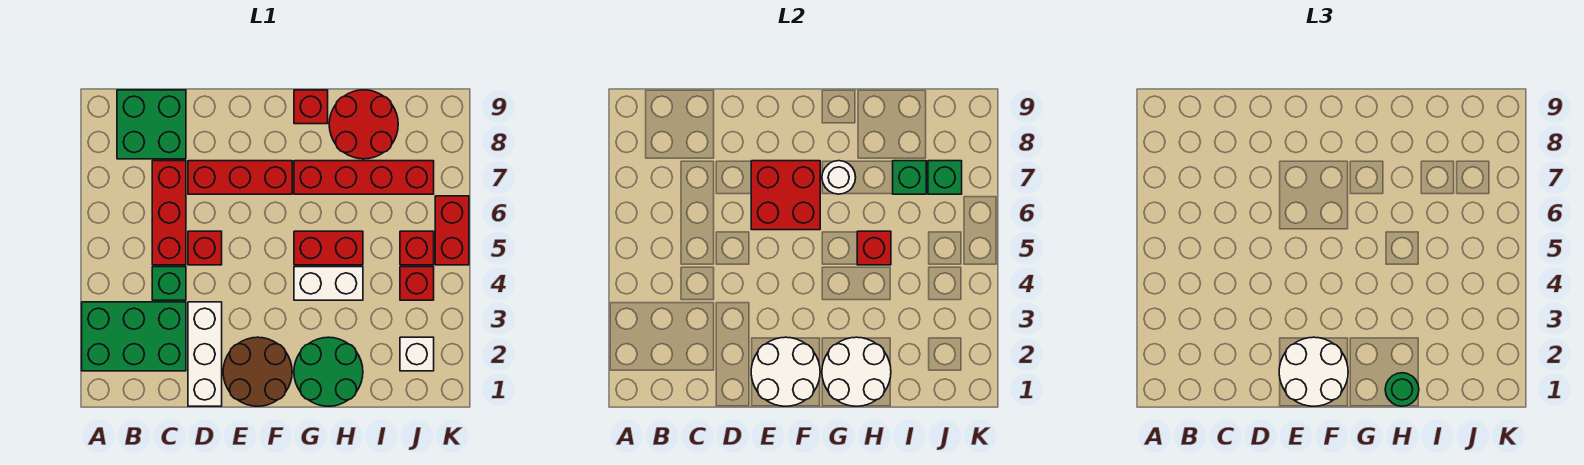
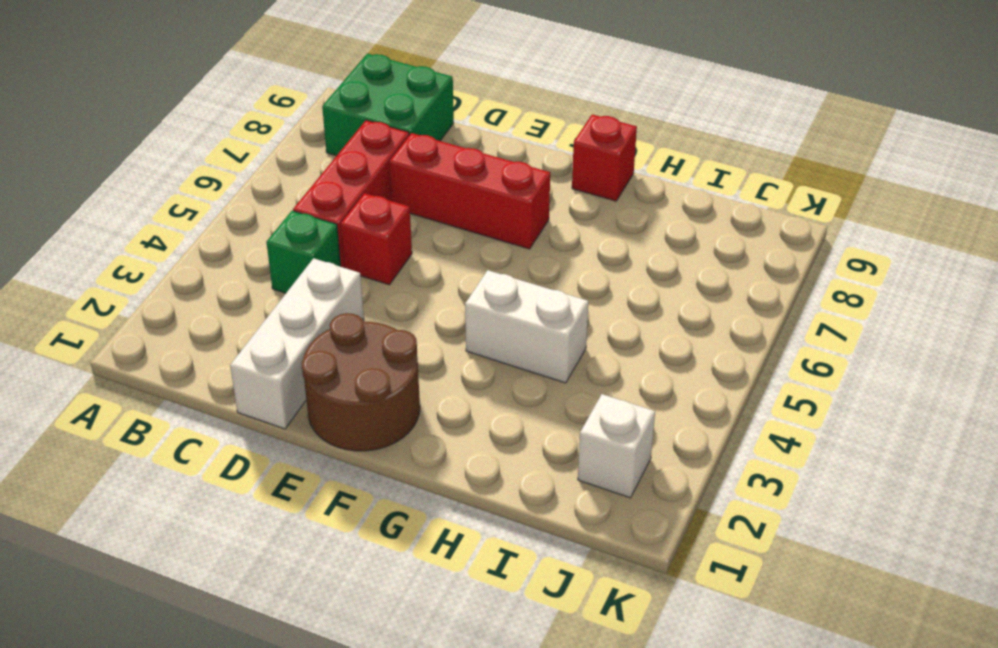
none -> green brick A2:C3 level 1
none -> green round brick G1:H2 level 1
none -> red brick G5:H5 level 1

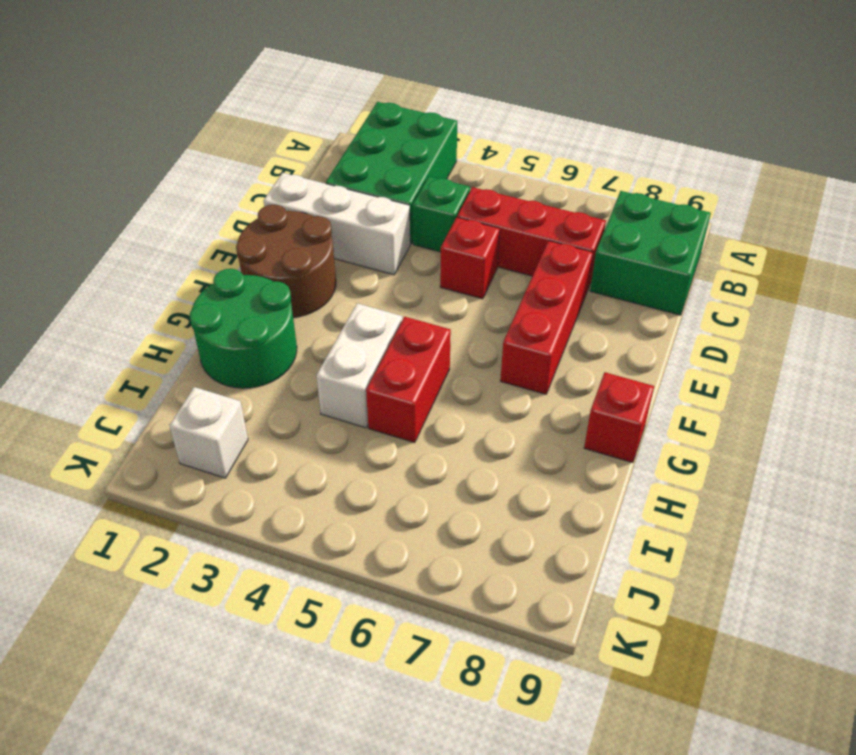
none -> red brick G7:J7 level 1
none -> red round brick H8:I9 level 1
none -> red brick J4 level 1

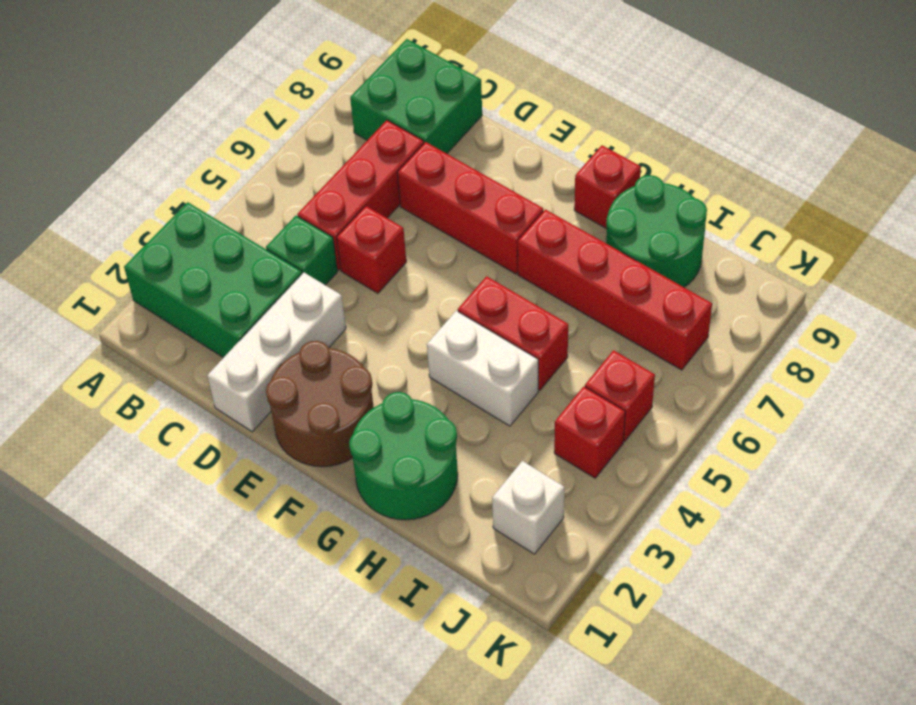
green round brick H8:I9 level 1 -> red round brick H8:I9 level 1
none -> red brick K5:K6 level 1
none -> white round brick E1:F2 level 2
none -> red brick E6:F7 level 2

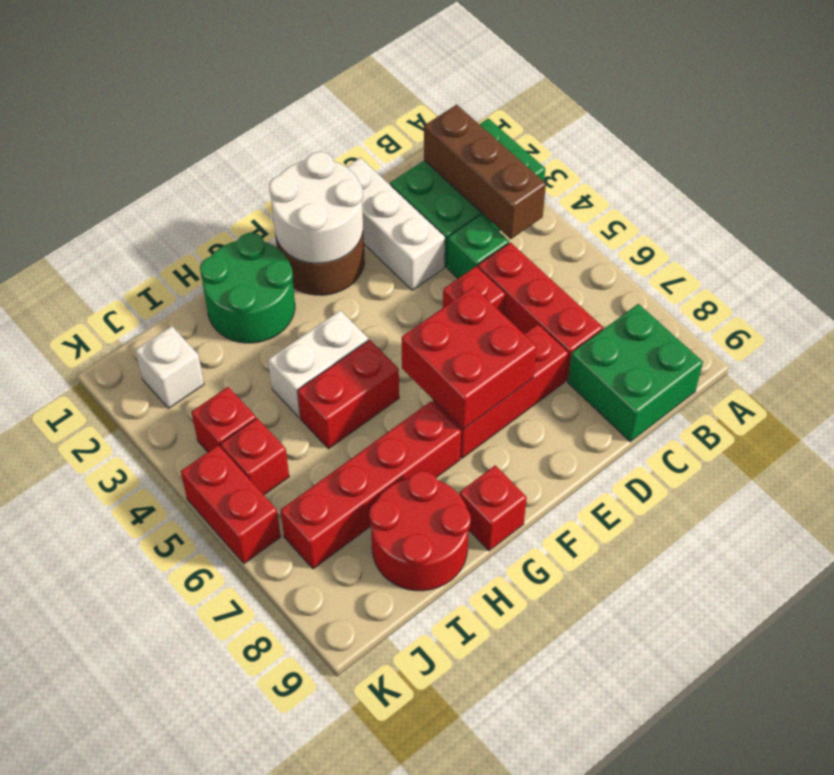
brown brick B2:B4 level 2 -> none
none -> white round brick G1:H2 level 2
none -> white round brick G7 level 2
none -> red brick H5 level 2

